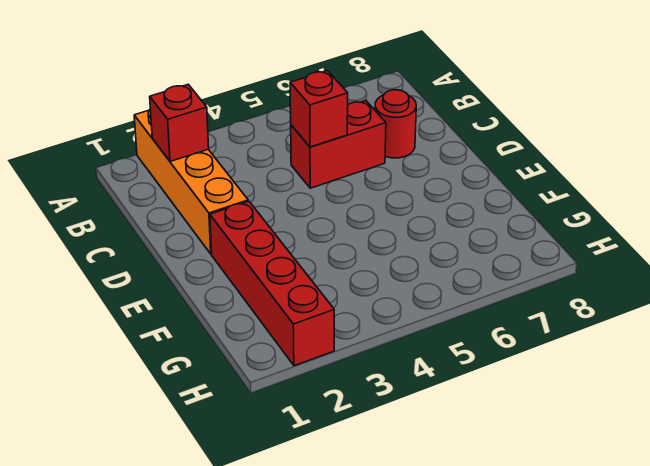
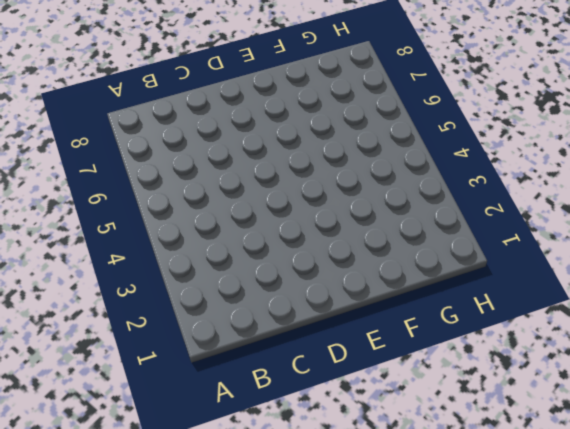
none -> orange brick A2:D2 level 1
none -> red brick C5:C6 level 1

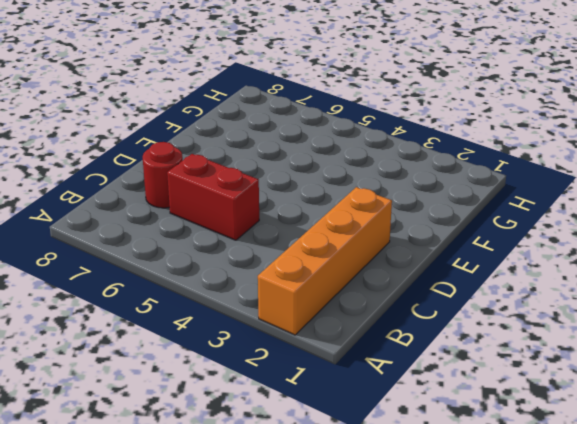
none -> red brick E2:H2 level 1
none -> red brick B2 level 2

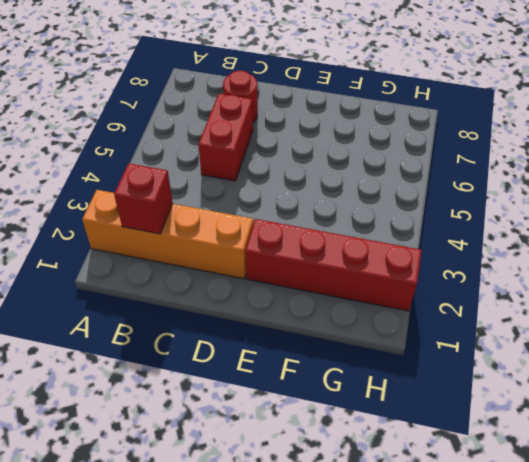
none -> red brick C5 level 2

